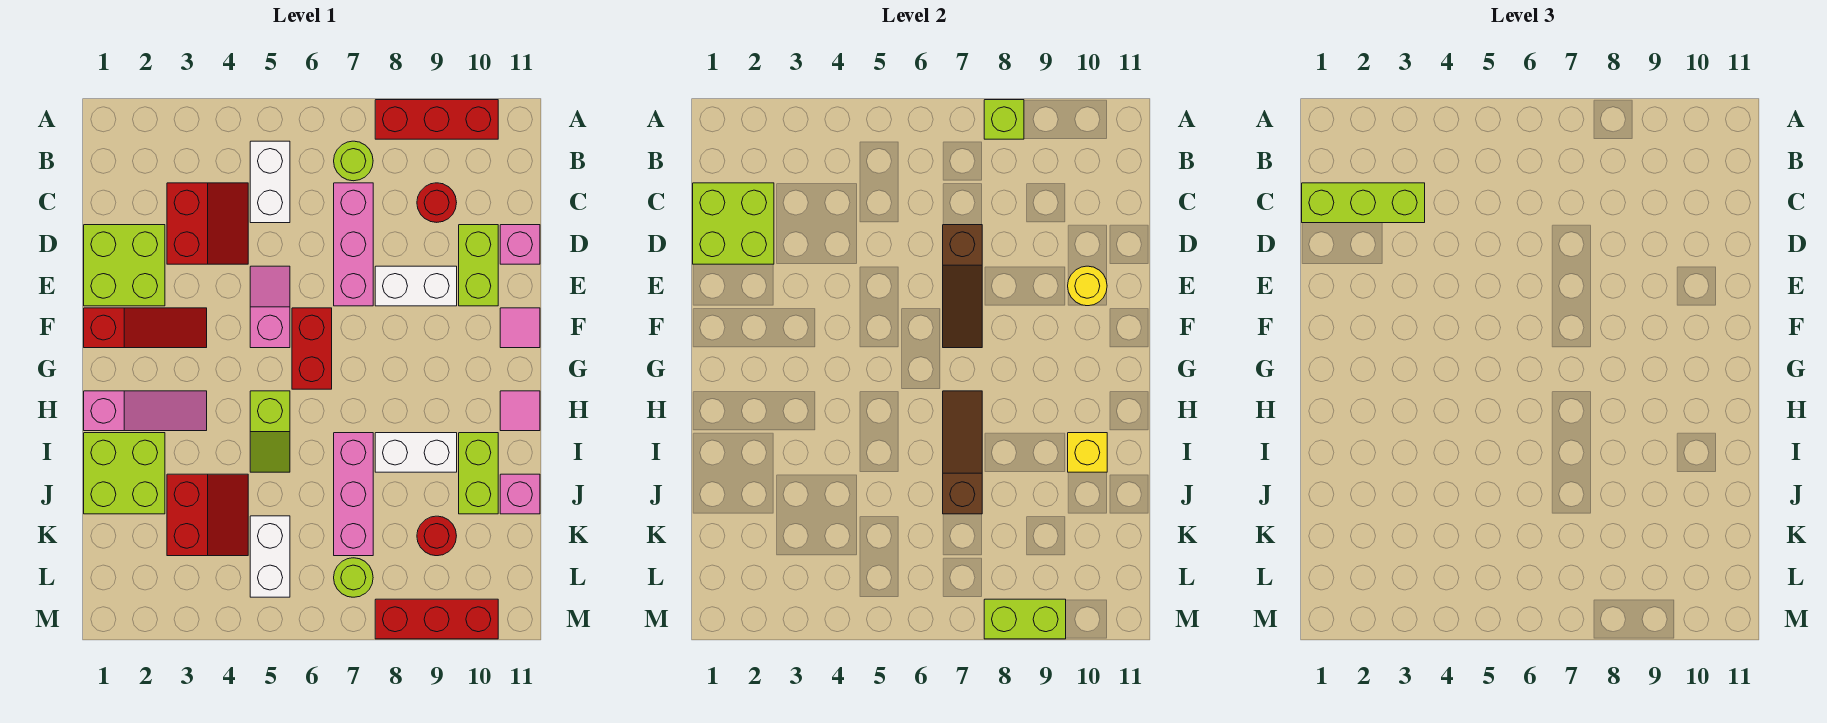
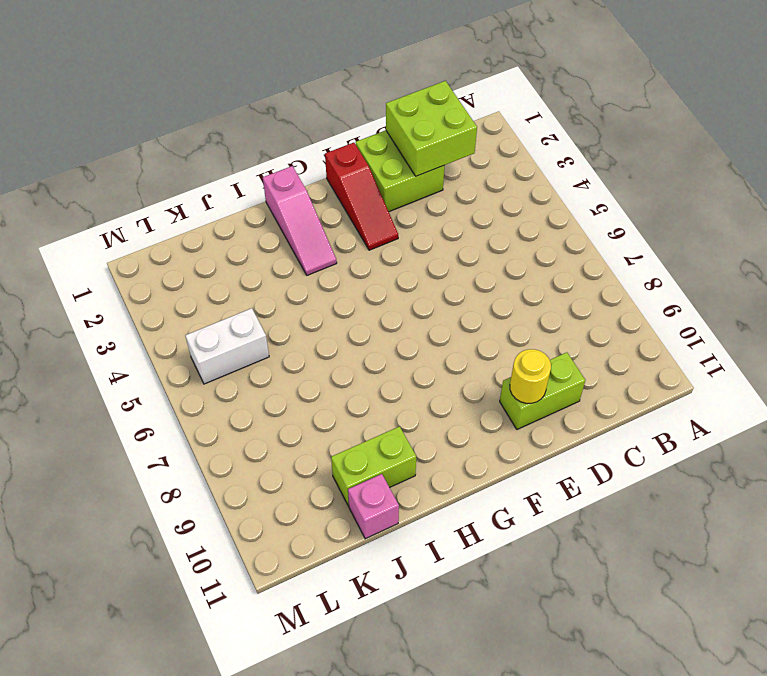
none -> red brick A8:A10 level 1
none -> white brick B5:C5 level 1
none -> lime round brick B7 level 1
none -> red slope C3:D4 level 1 top 3

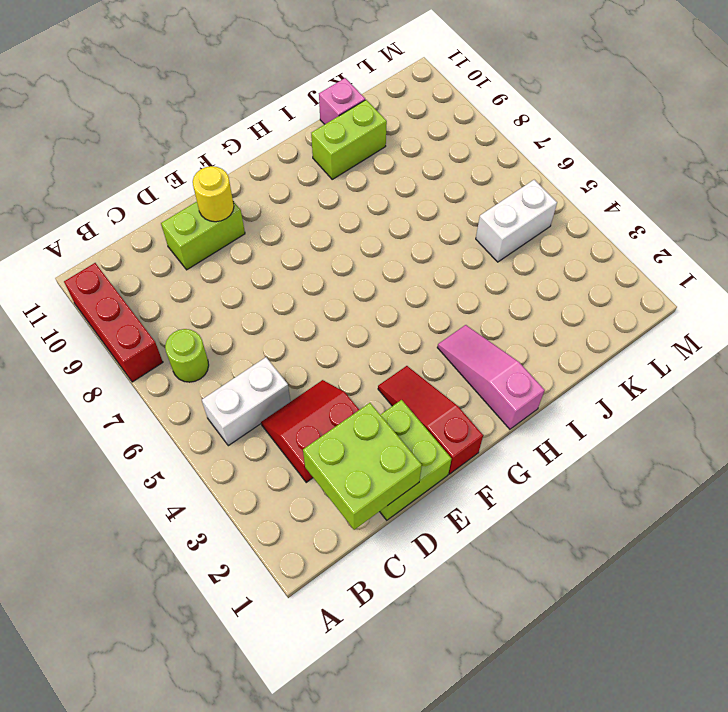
none -> pink brick C7:E7 level 1
none -> red round brick C9 level 1
none -> pink brick D11 level 1
none -> pink slope E5:F5 level 1 top F

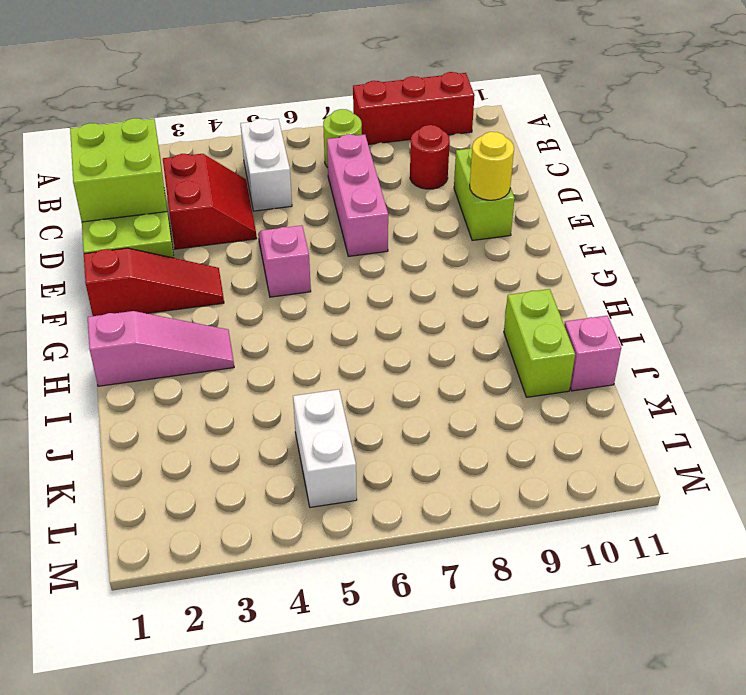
none -> pink brick D11 level 1
none -> white brick E8:E9 level 1
none -> red brick F6:G6 level 1
none -> pink tile F11 level 1

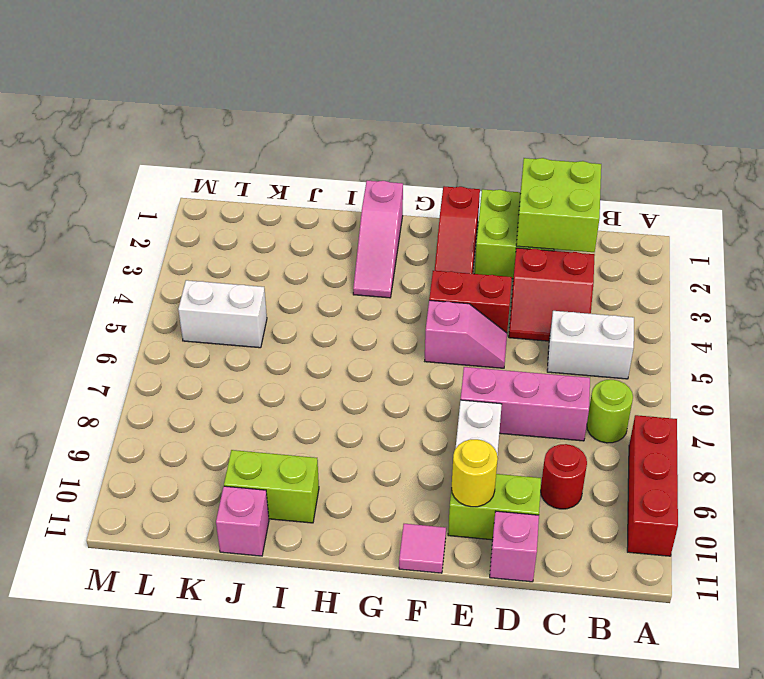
red brick E4:F4 level 1 -> red brick F6:G6 level 1
none -> lime slope H5:I5 level 1 top H
none -> pink tile H11 level 1
none -> lime brick I1:J2 level 1
none -> pink brick I7:K7 level 1

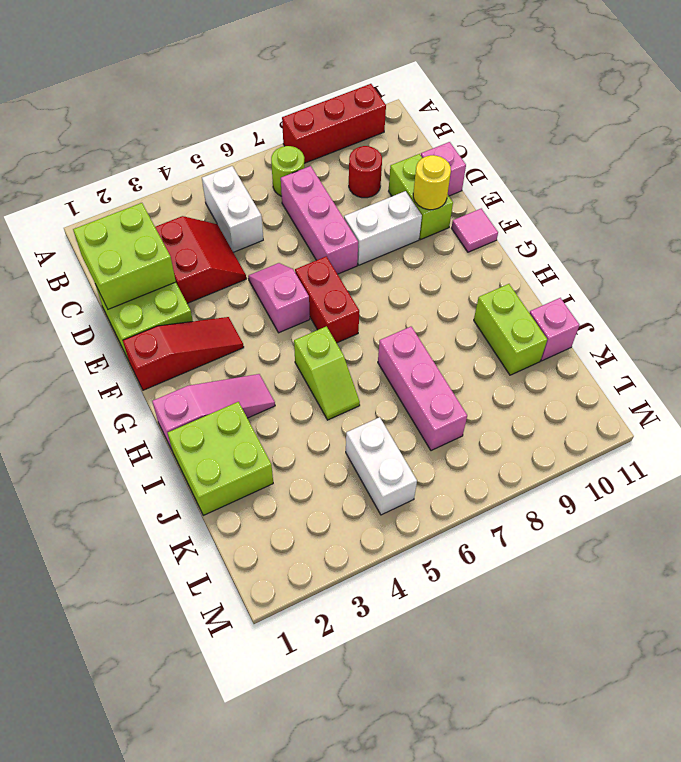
none -> pink tile H11 level 1
none -> white brick I8:I9 level 1
none -> red slope J3:K4 level 1 top 3
none -> red round brick K9 level 1

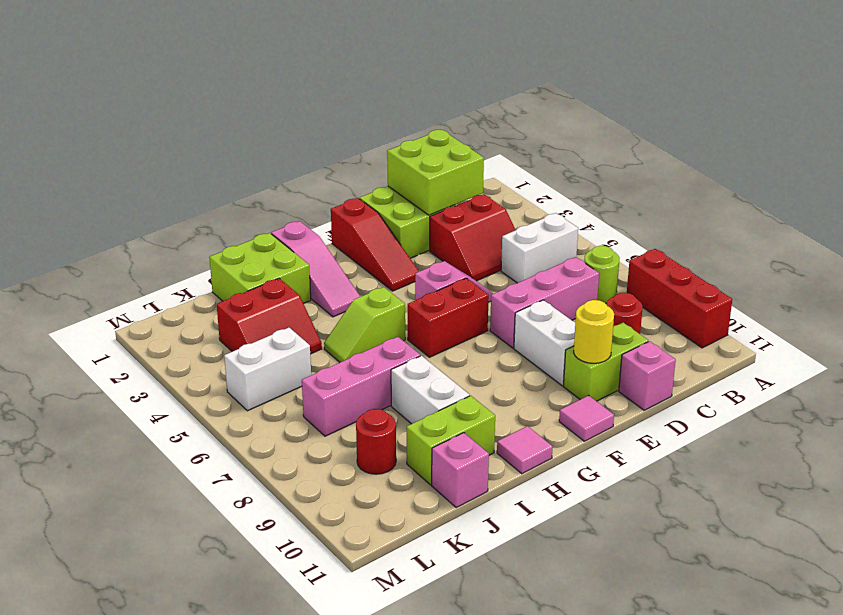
none -> lime round brick L7 level 1
none -> red brick M8:M10 level 1
none -> lime brick A8 level 2
none -> brown slope D7:F7 level 2 top D

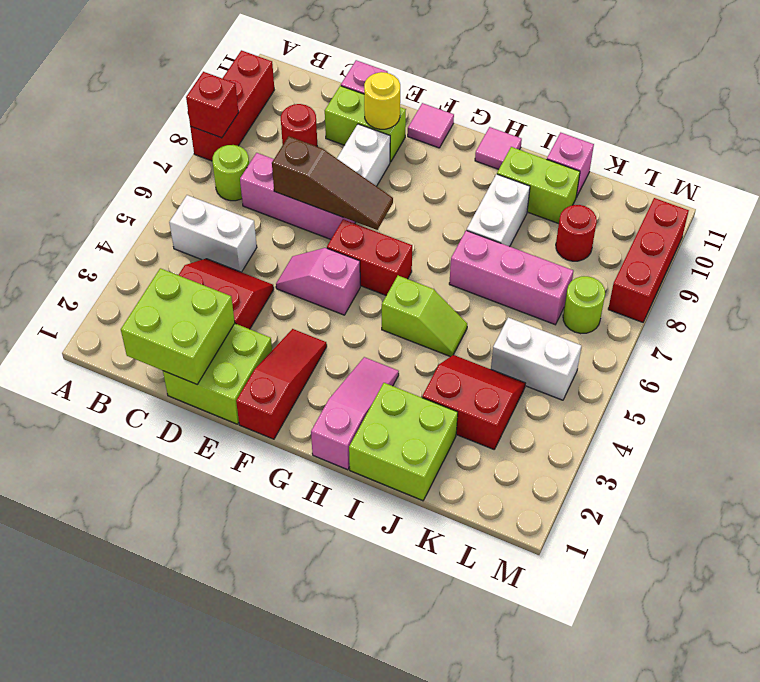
red brick A8 level 2 -> lime brick A8 level 2
none -> brown slope H7:J7 level 2 top J
none -> yellow brick I10 level 2
none -> lime brick M8:M9 level 2
none -> lime brick C1:C3 level 3

